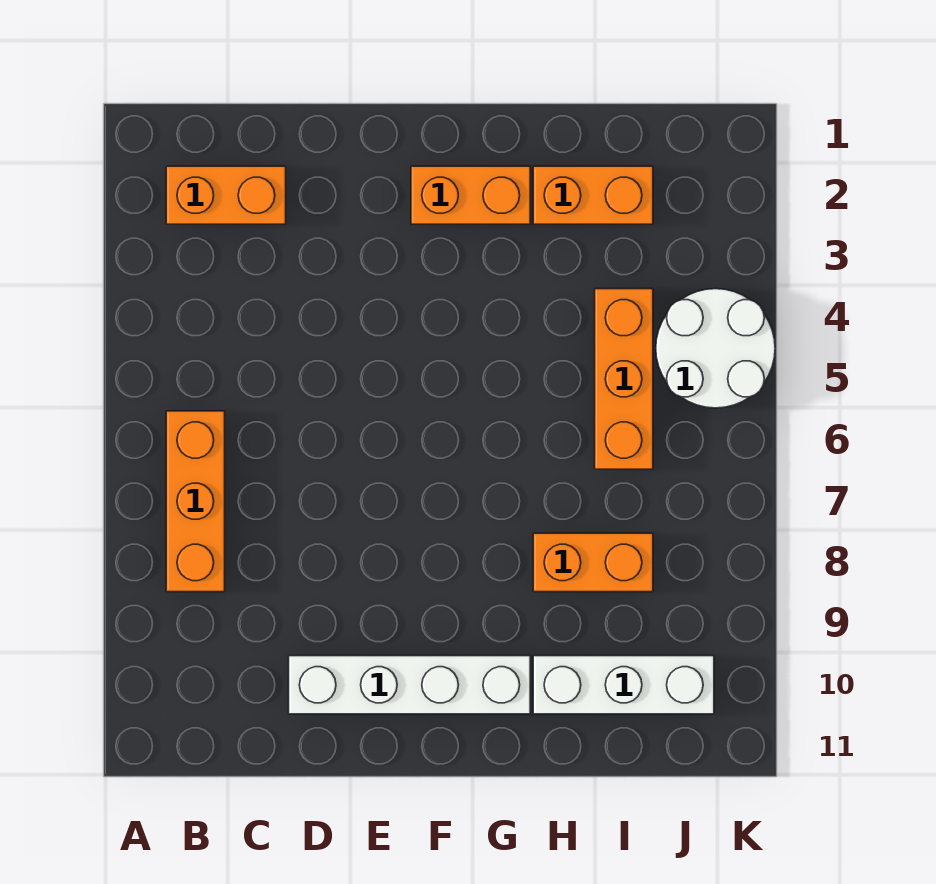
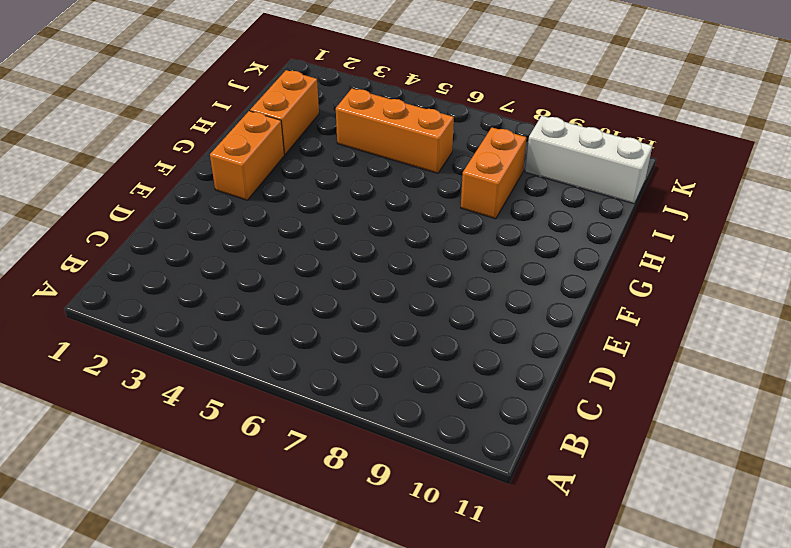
white brick J9:J11 level 1 -> white brick H10:J10 level 1
none -> orange brick B2:C2 level 1
none -> orange brick B6:B8 level 1

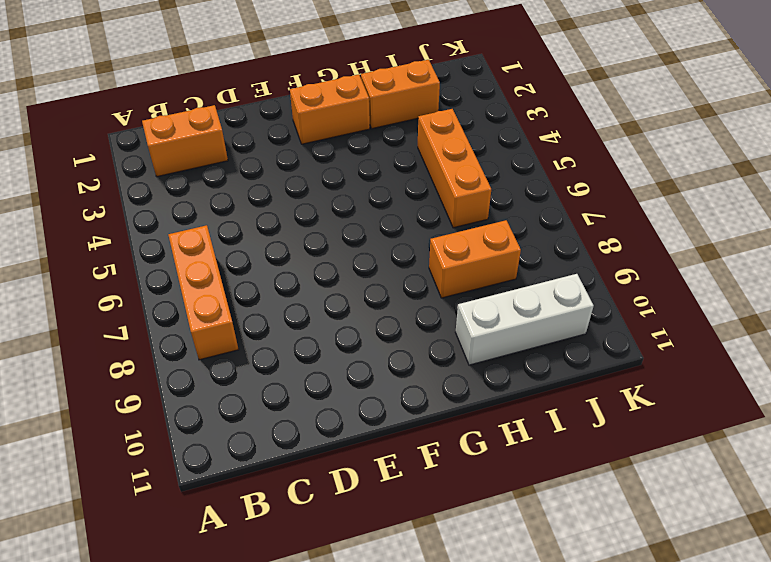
none -> white brick D10:G10 level 1
none -> white round brick J4:K5 level 1

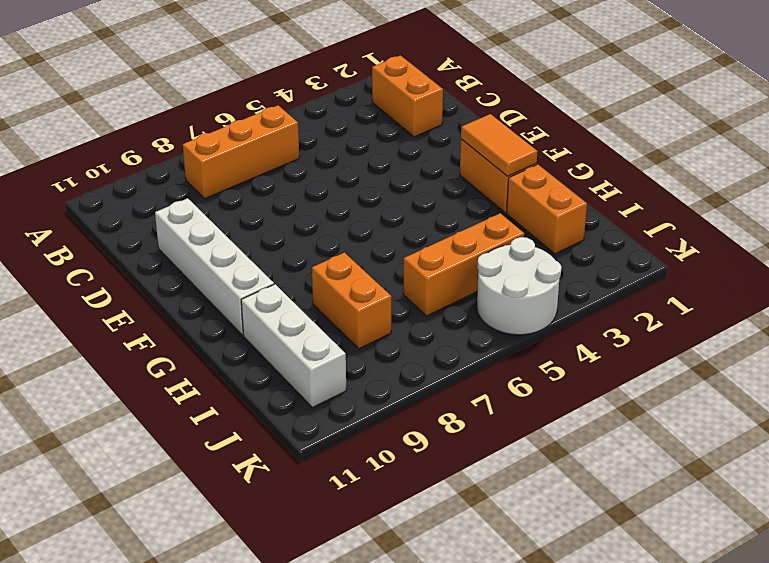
orange tile F2:G2 level 2 -> none

